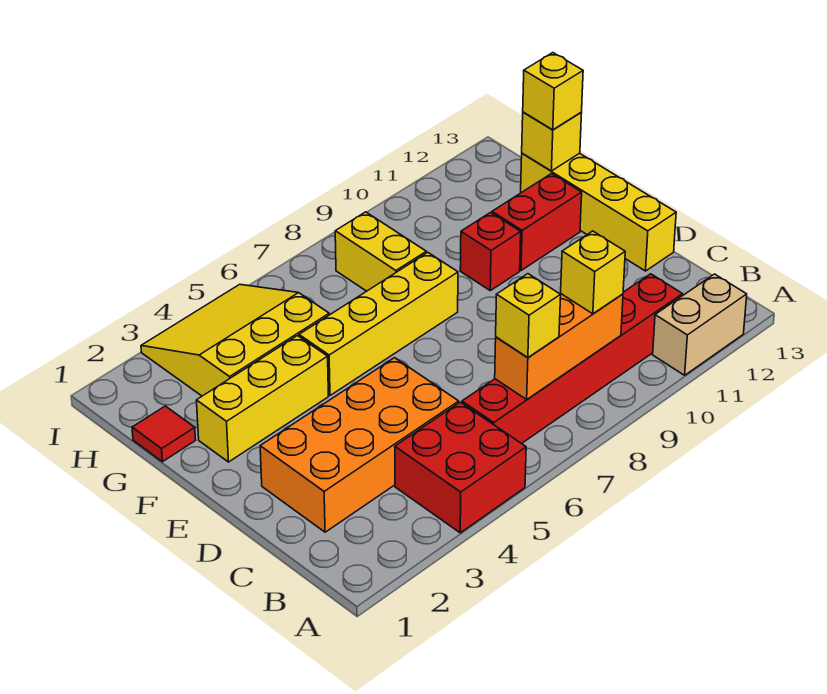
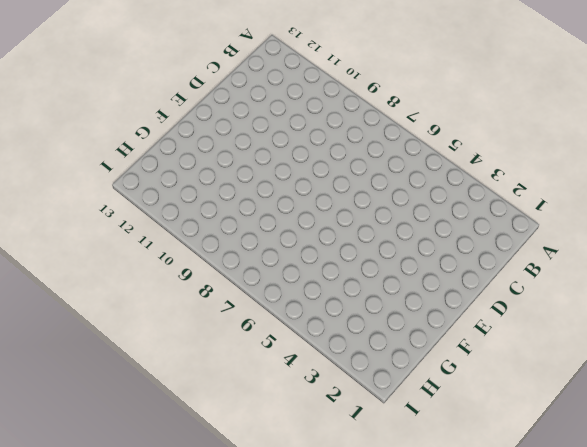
none -> red brick A4:B5 level 1
none -> tan brick A11:A12 level 1
none -> red brick B6:B11 level 1

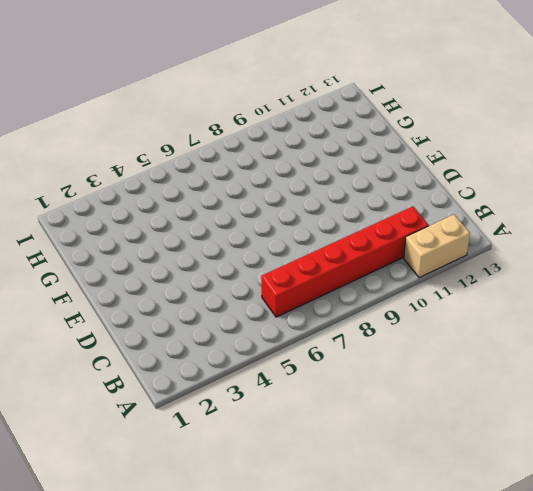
none -> red brick A4:B5 level 1
none -> orange brick C2:D5 level 1
none -> yellow brick D13:G13 level 1

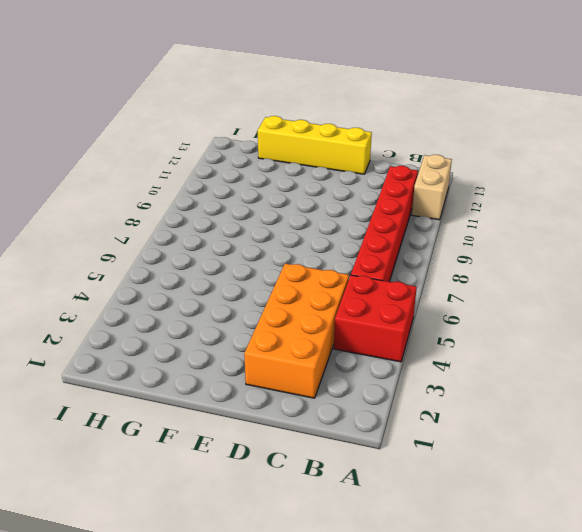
none -> yellow brick F2:F4 level 1
none -> yellow brick F5:F8 level 1
none -> red brick F10 level 1

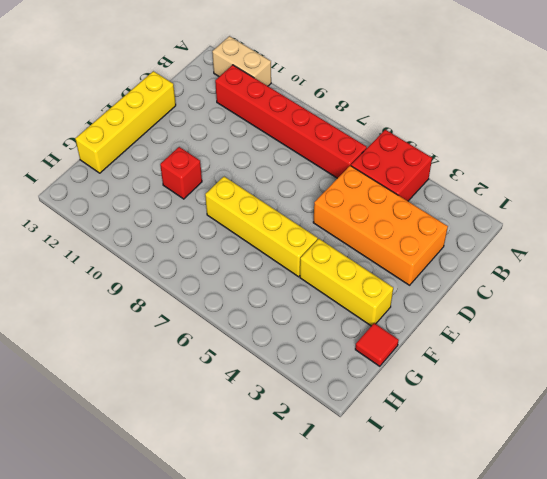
none -> red brick F11:F12 level 1
none -> yellow slope G3:I5 level 1 top G
none -> yellow brick G8:H8 level 1

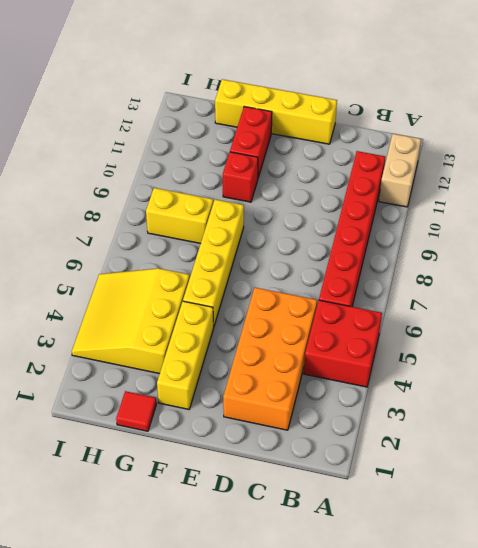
none -> orange brick B7:B9 level 2
none -> yellow brick G13 level 2
none -> yellow brick B7 level 3

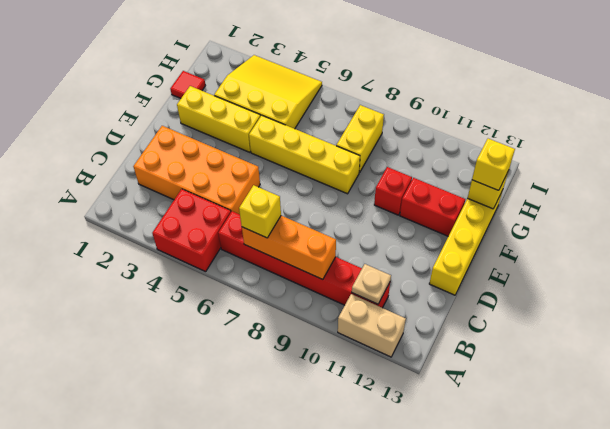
tan plate B11 level 2 -> none
none -> yellow brick B9 level 3

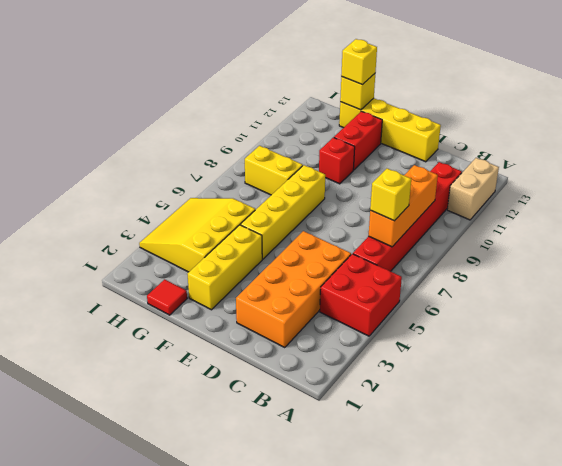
none -> yellow brick B9 level 3

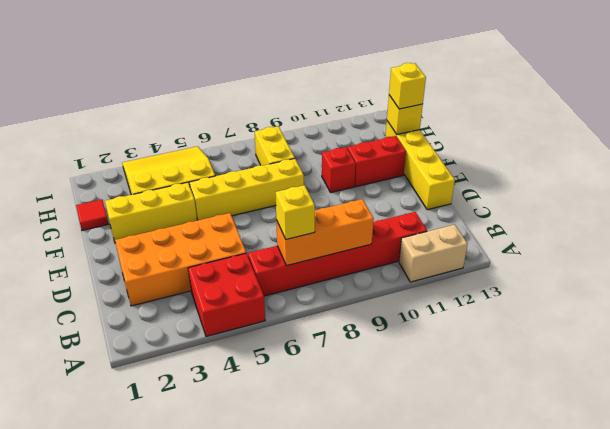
none -> yellow brick B9 level 3

